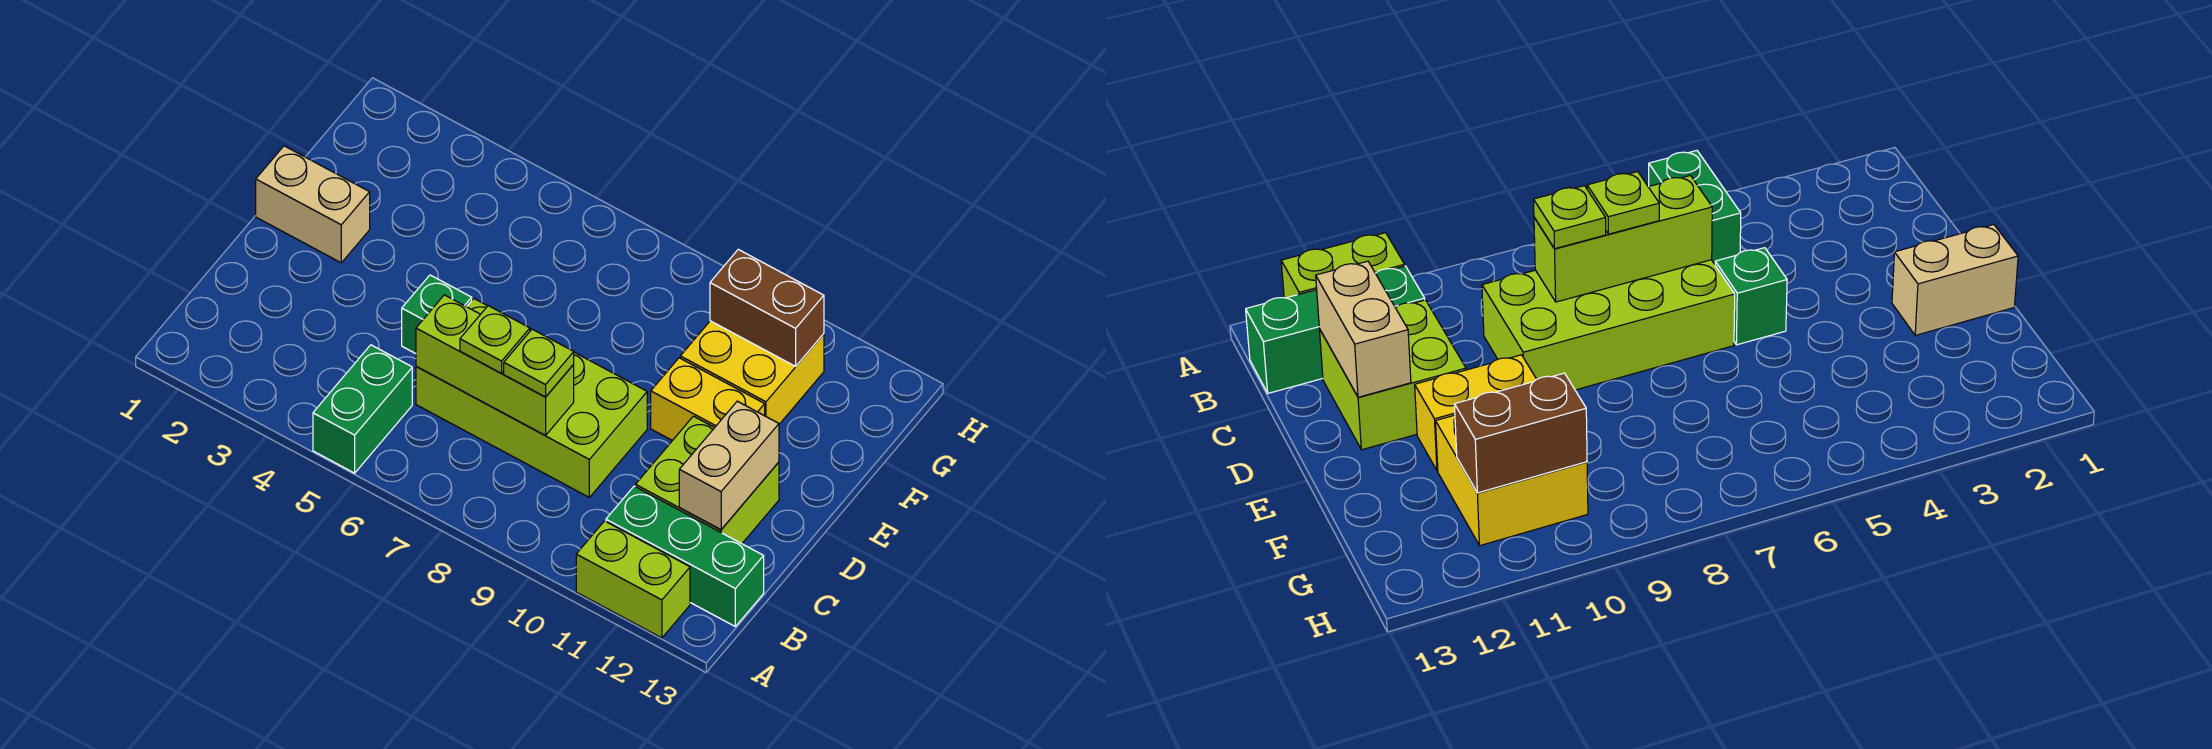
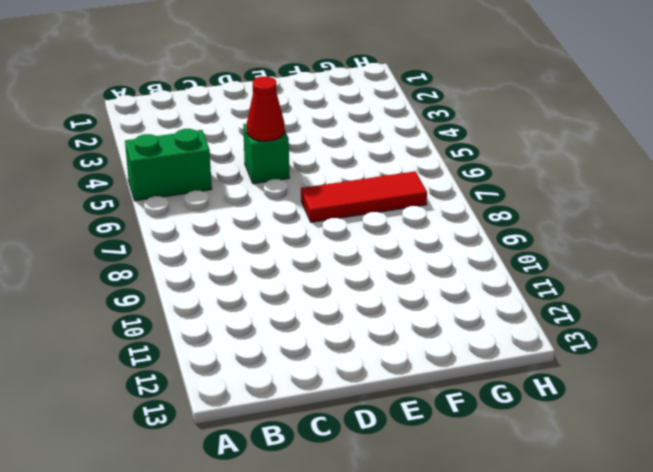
red cone D5 level 2 -> none
red tile E7:G7 level 1 -> none
none -> lime brick A11:A12 level 1
none -> green brick B11:B13 level 1
none -> lime brick C6:D9 level 1

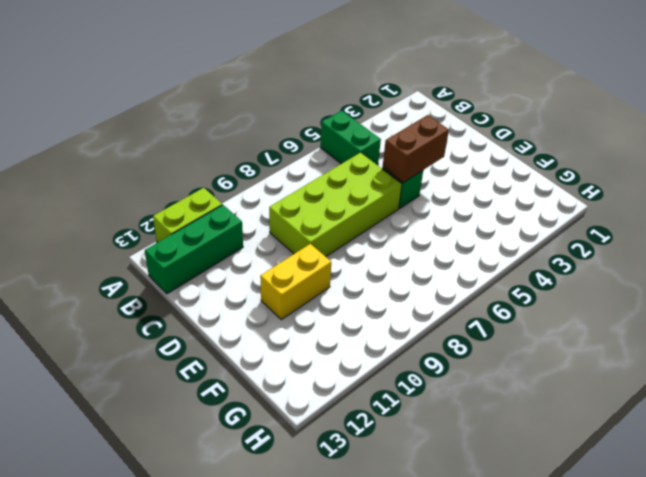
brown brick D4:D5 level 2 -> brown brick G10:G11 level 2
none -> lime brick C11:D12 level 1
none -> tan brick E1:E2 level 1
none -> yellow brick F10:G11 level 1

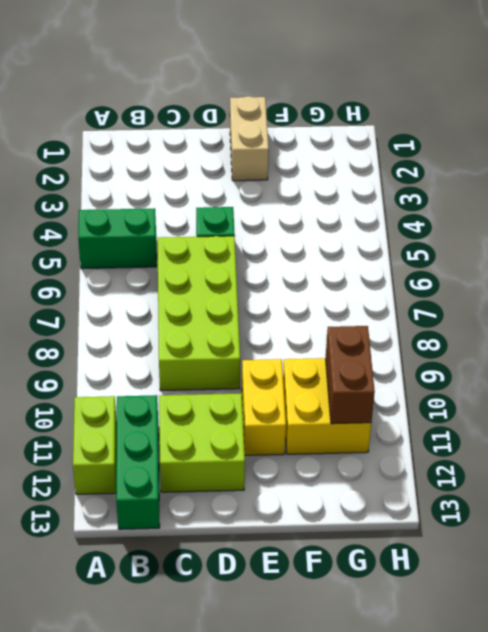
none -> lime brick C6:C8 level 2
none -> tan brick C12:D12 level 2
none -> lime plate C7 level 3

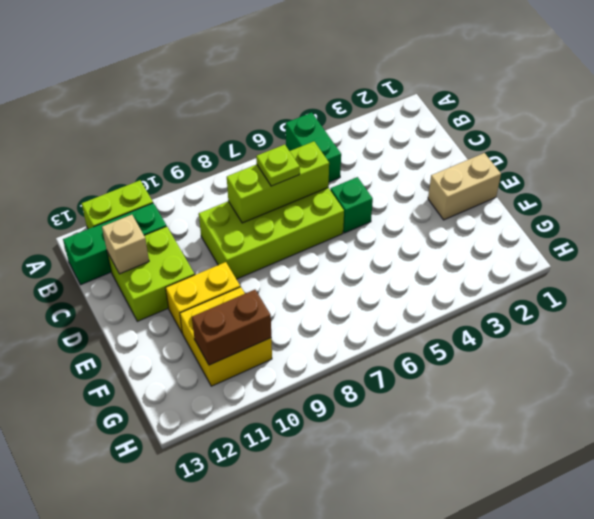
tan brick C12 level 2 -> tan brick C12:D12 level 2
none -> lime plate C8 level 3

